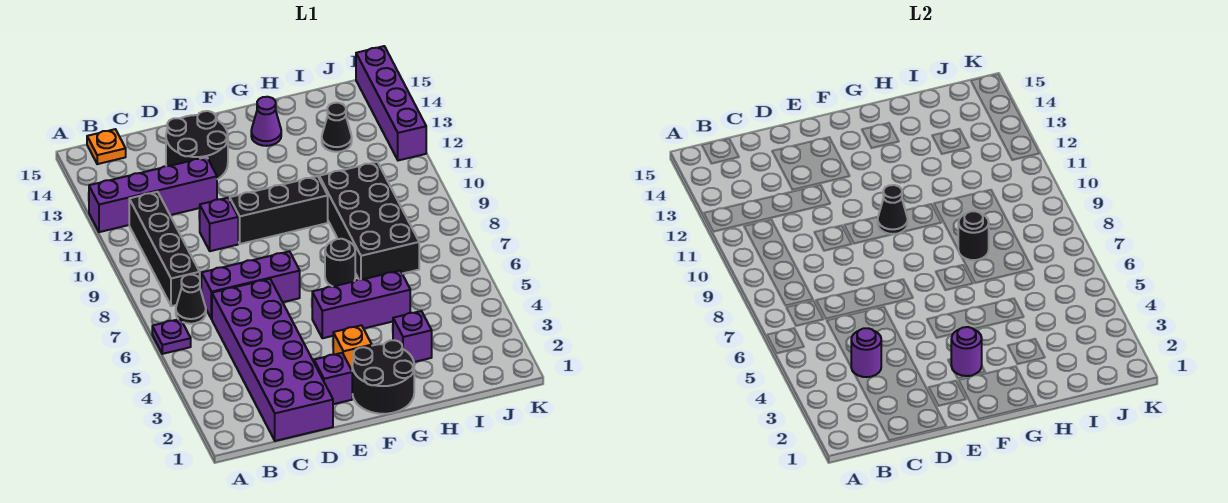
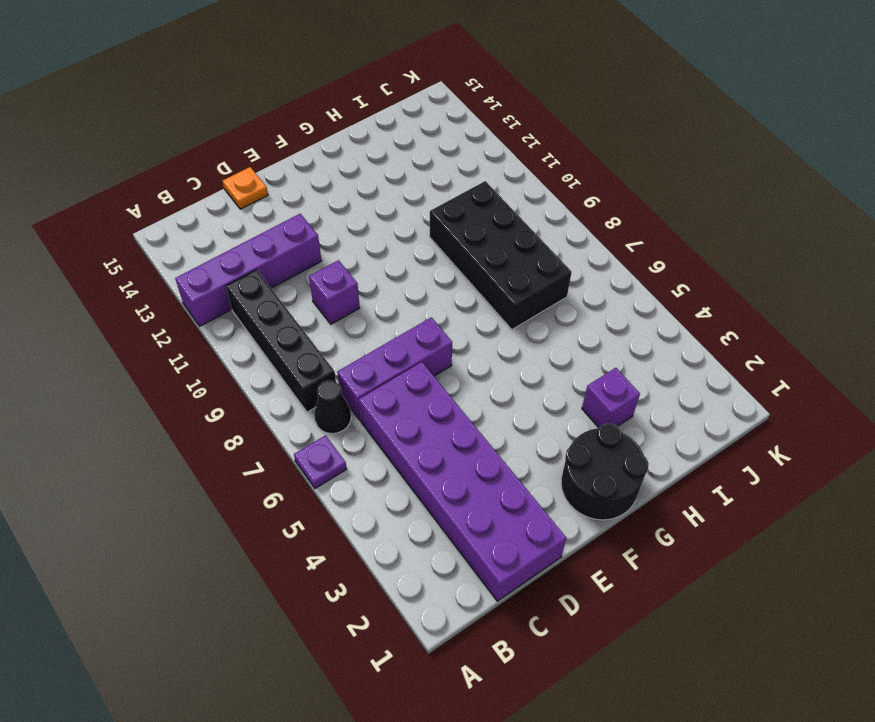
orange plate D15 level 1 -> orange plate B15 level 1
none -> black round brick D13:E14 level 1
none -> purple brick E2 level 1
none -> black brick E10:G10 level 1

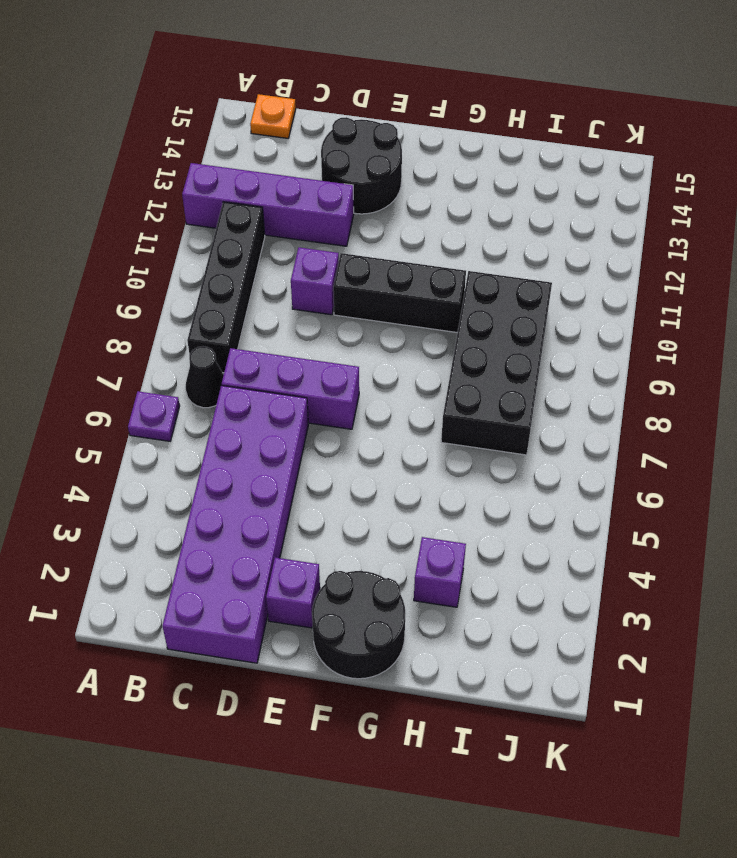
none -> orange brick F3 level 1
none -> purple brick F5:H5 level 1
none -> black round brick G7 level 1

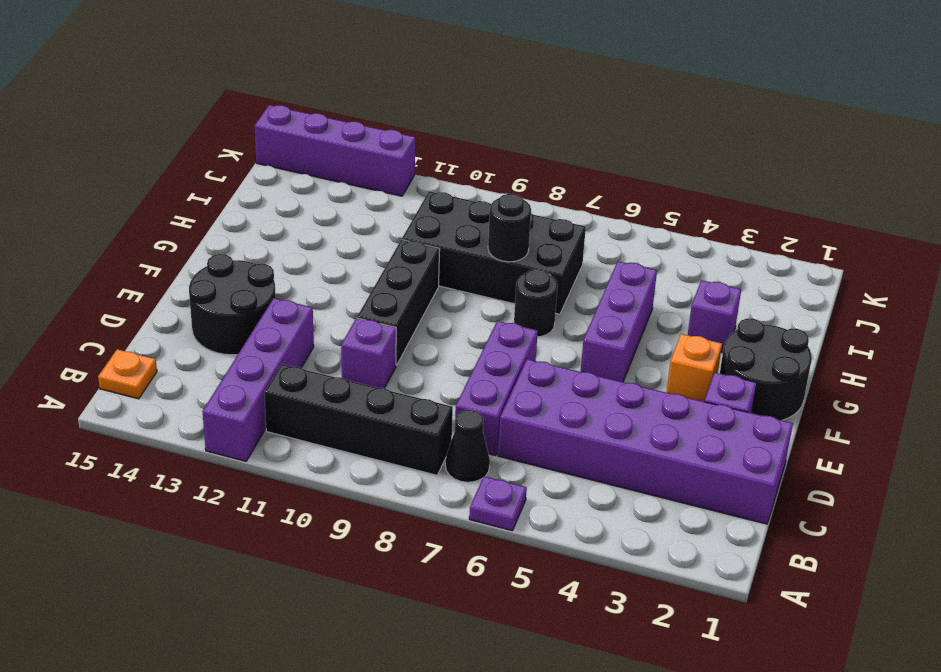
none -> purple cone G14 level 1
none -> black cone I13 level 1
none -> purple round brick C4 level 2

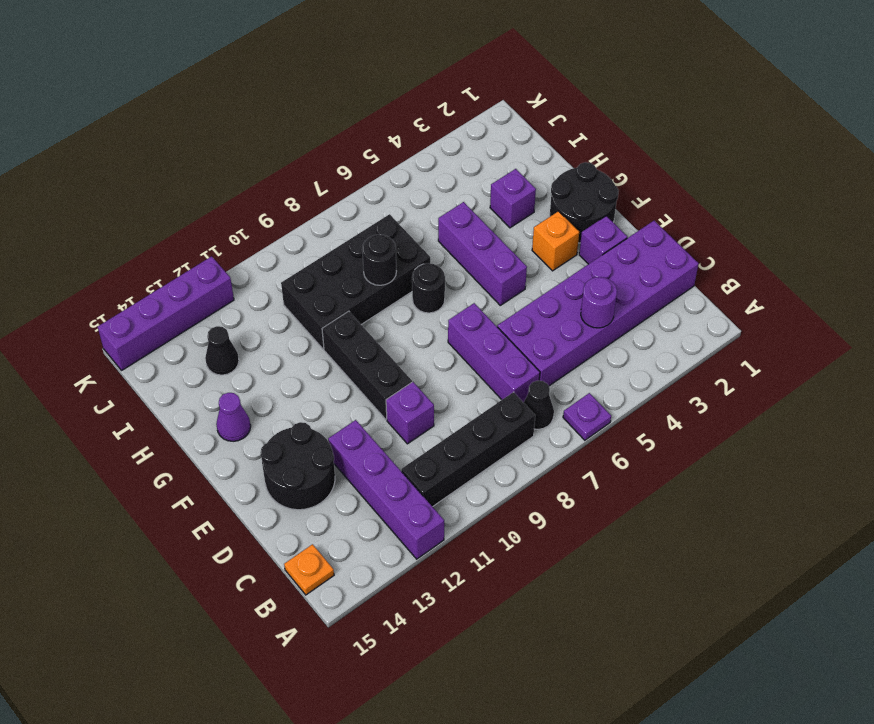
none -> purple round brick F3 level 2
none -> black cone F10 level 2

